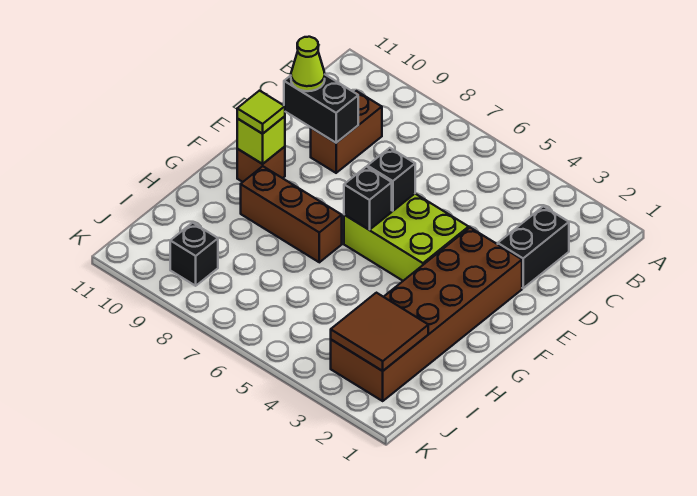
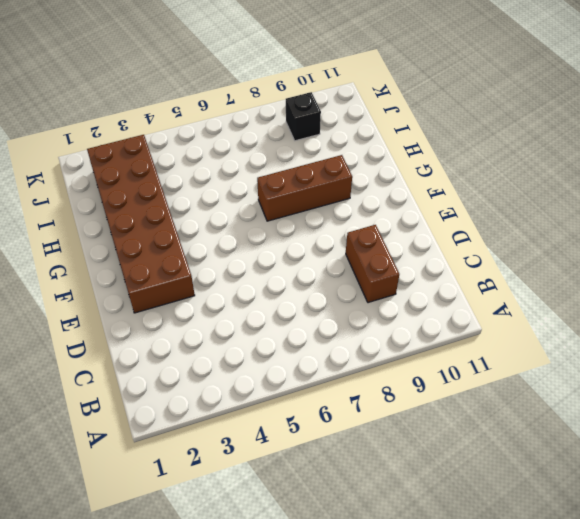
none -> black brick C2:D2 level 1
none -> lime brick E4:F6 level 1
none -> brown brick F10 level 1

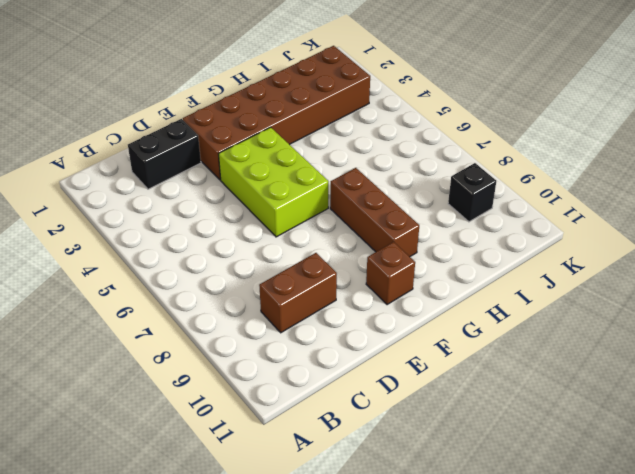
none -> black brick D9:D10 level 2
none -> black brick E6 level 2
none -> black brick F6 level 2

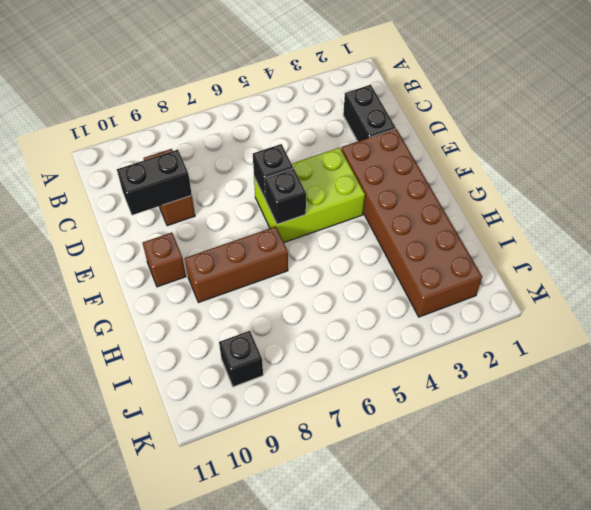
none -> lime brick F10 level 2
none -> brown tile I2:J3 level 2
none -> lime cone D10 level 3

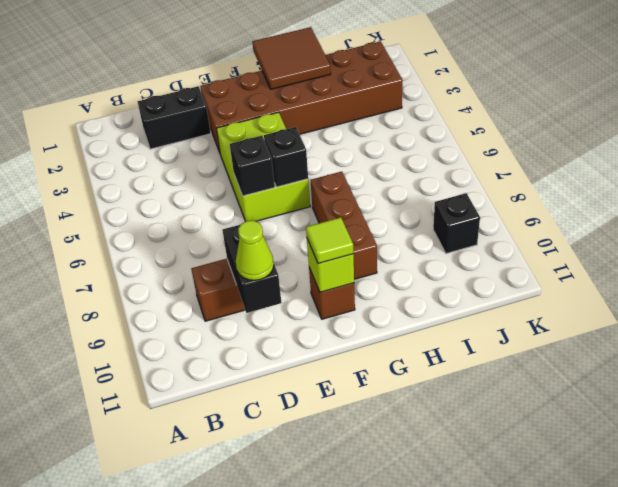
brown tile G1:H2 level 2 -> brown tile I2:J3 level 2

